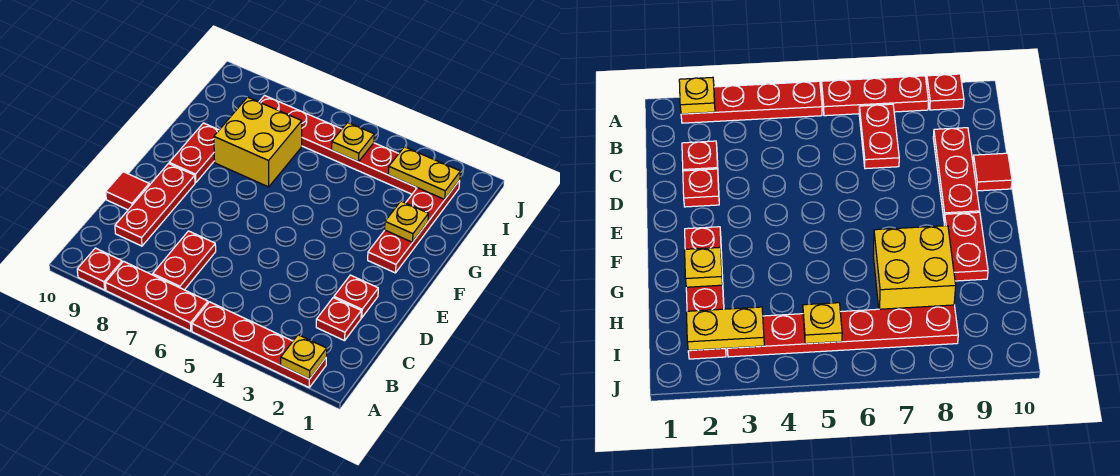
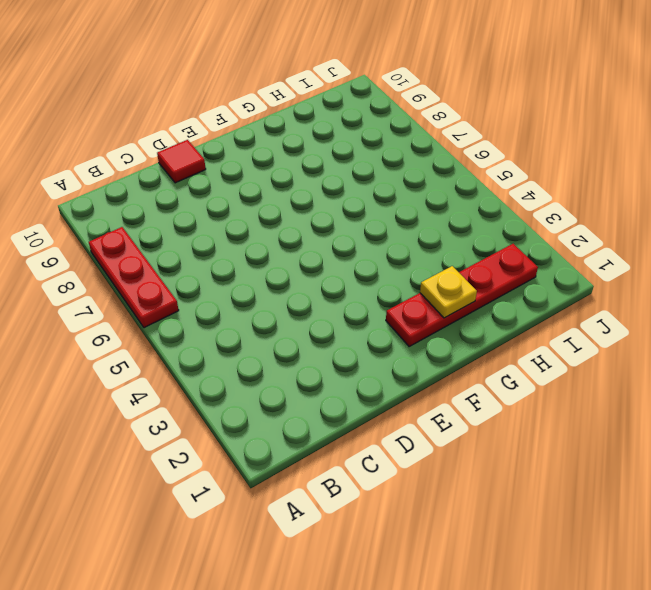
none -> red plate A2:A5 level 1
none -> red plate A9 level 1
none -> red plate B7:C7 level 1

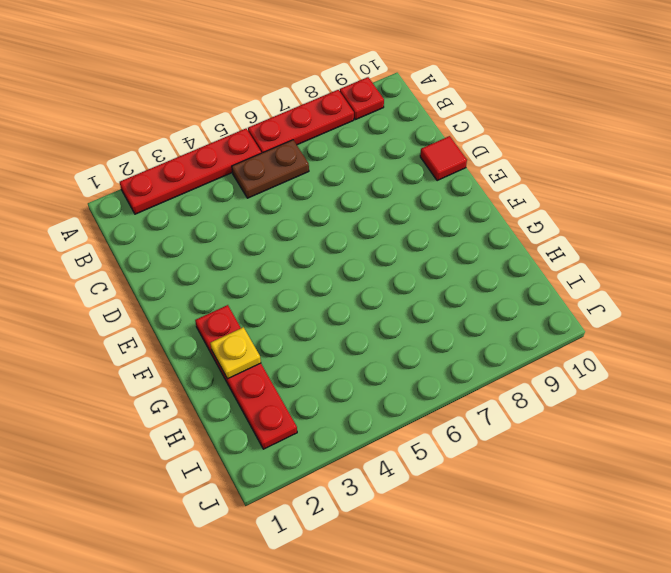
brown plate B5:B6 level 1 -> none
none -> red plate B7:C7 level 1
none -> red plate C2 level 1
none -> red plate C9:E9 level 1

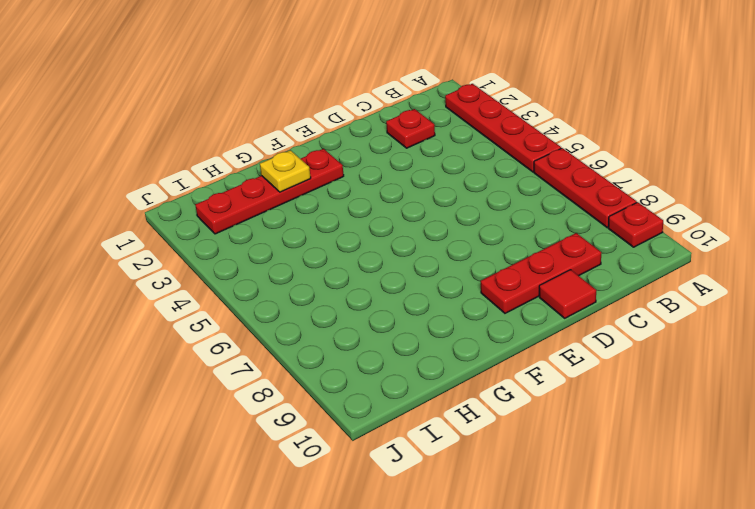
none -> red plate B7:C7 level 1
none -> red plate D2 level 1
none -> red plate F9:G9 level 1

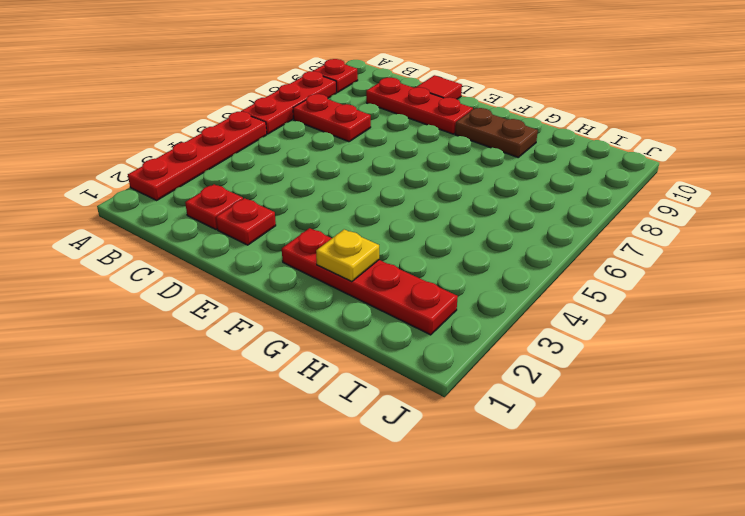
brown plate F9:G9 level 1 -> red plate F9:G9 level 1
none -> yellow brick G7:H8 level 1
none -> red plate I3:I8 level 1
none -> yellow plate A2 level 2

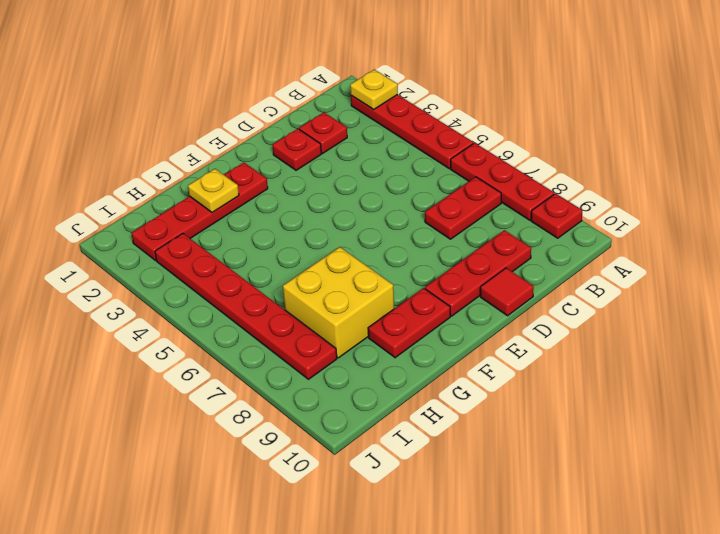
none -> yellow plate I2:I3 level 2
none -> yellow plate I5 level 2

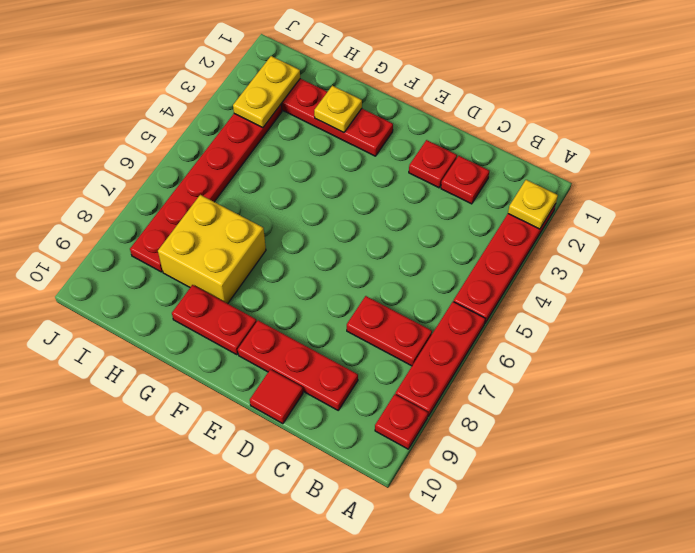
none -> yellow plate I5 level 2

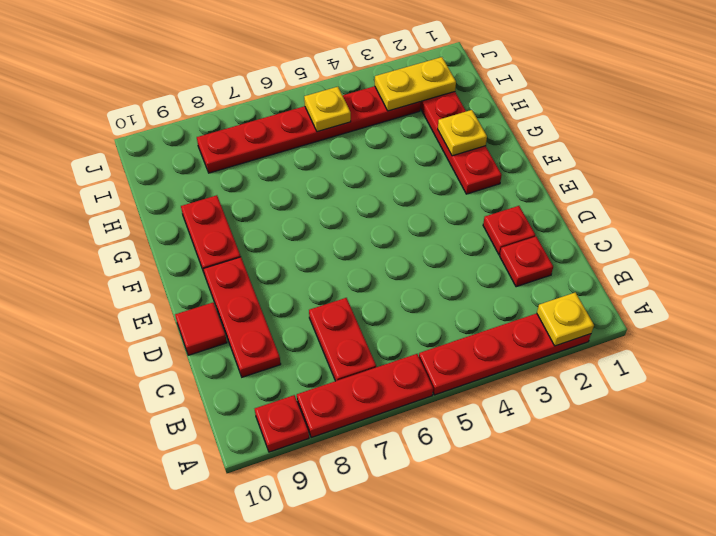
none -> yellow brick G7:H8 level 1

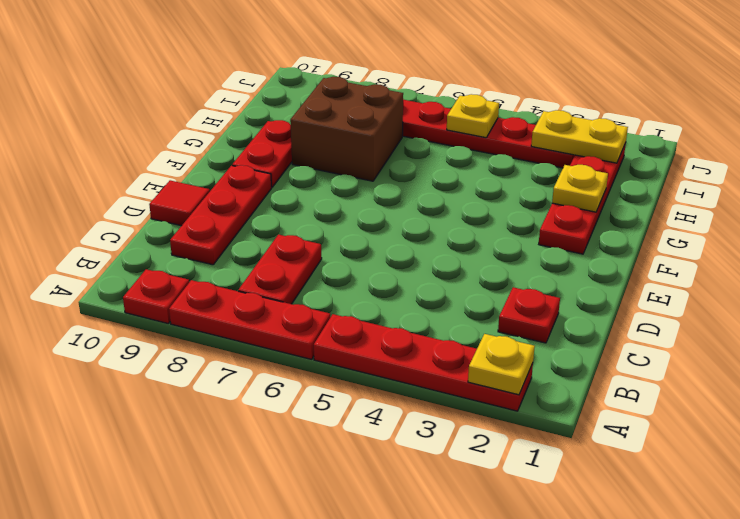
brown brick G7:H8 level 1 -> yellow brick G7:H8 level 1
none -> red plate D2 level 1

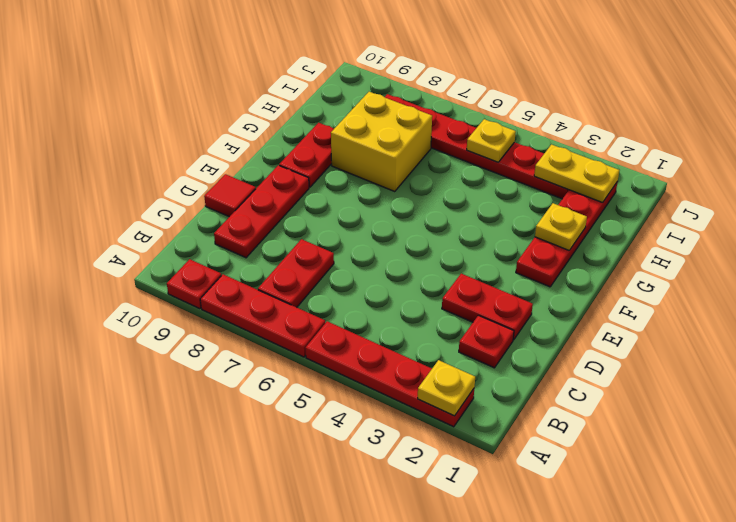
red plate D2:D3 level 1 -> red plate D2 level 1

